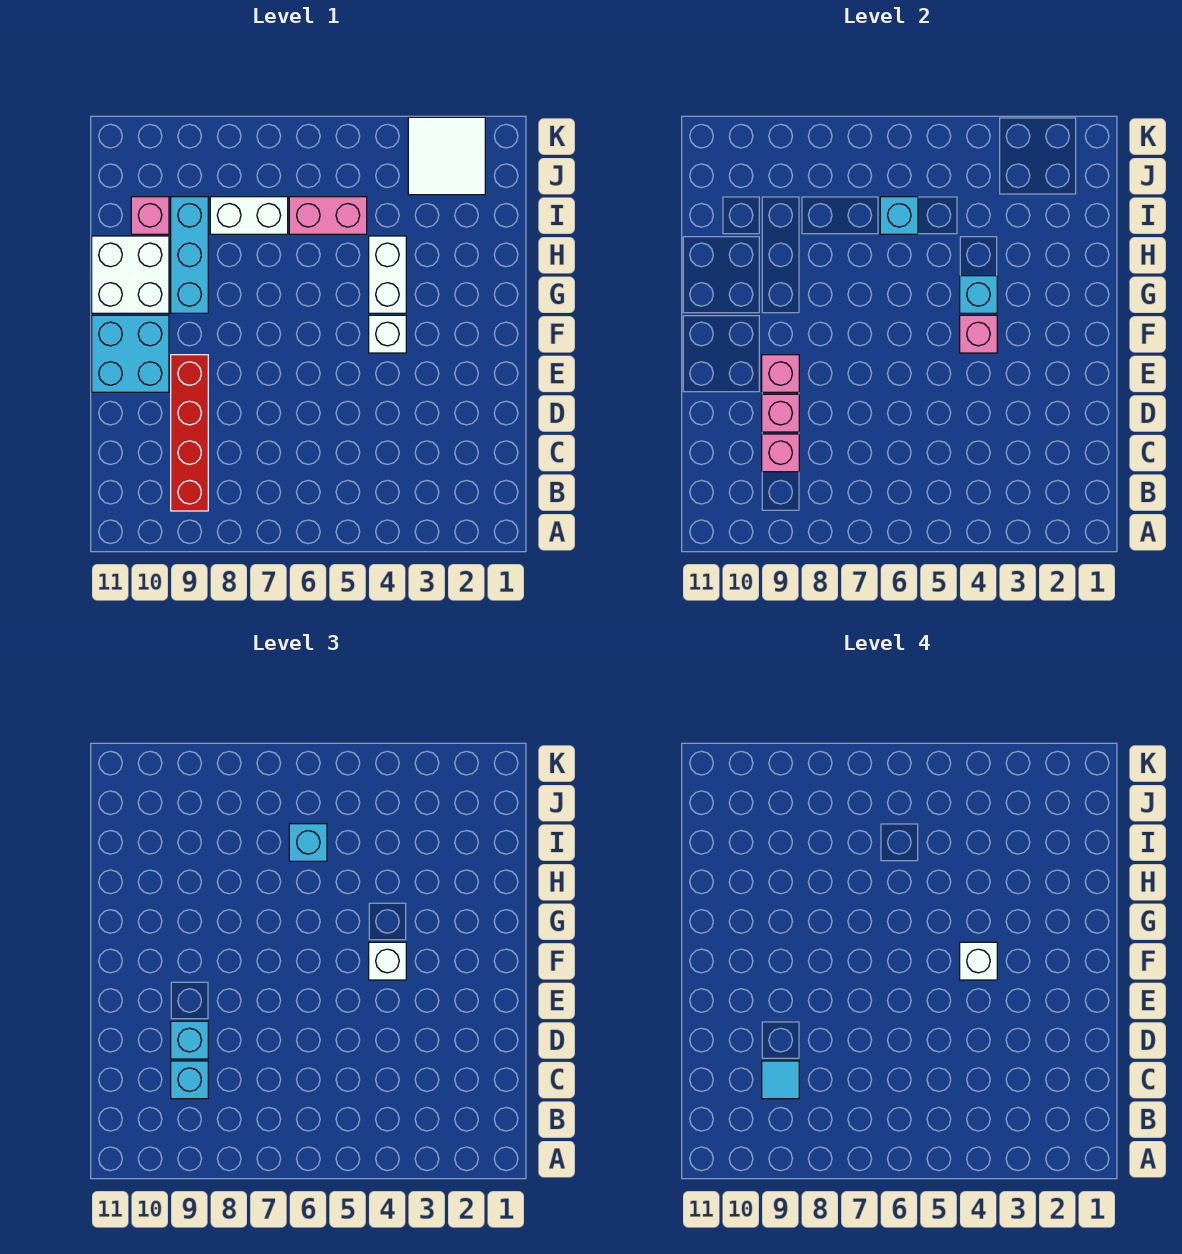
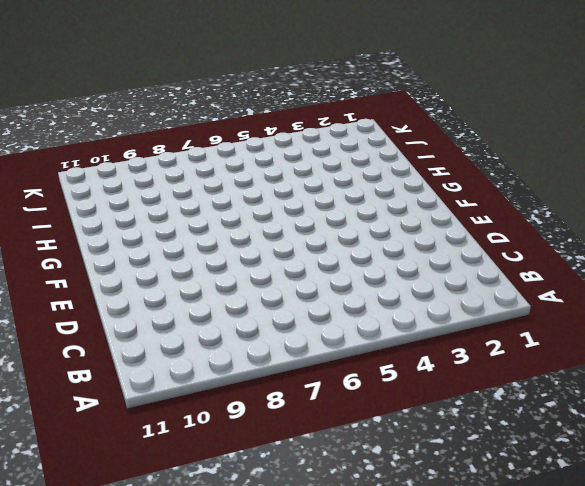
none -> red brick B9:E9 level 1
none -> cyan brick E10:F11 level 1
none -> white brick F4 level 1

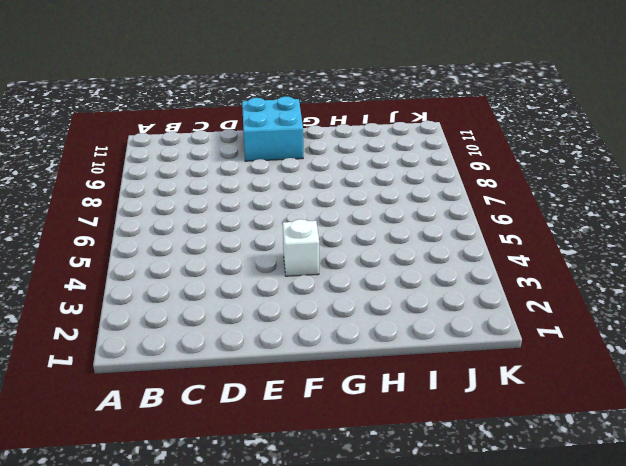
none -> red brick B9:E9 level 1
none -> white brick G4:H4 level 1
none -> cyan brick G9:I9 level 1

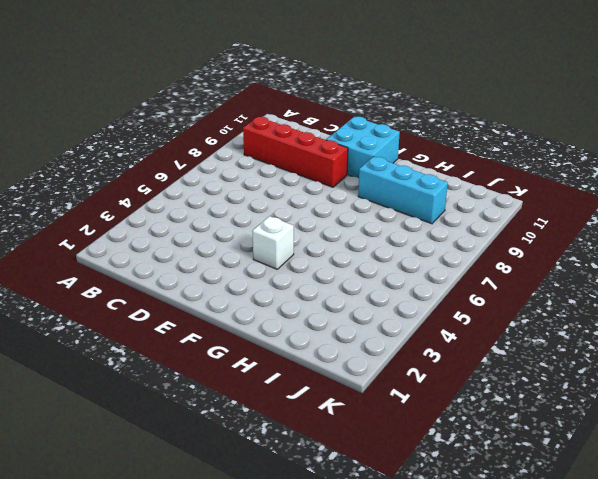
none -> white brick G4:H4 level 1
none -> white brick G10:H11 level 1
none -> pink brick I5:I6 level 1

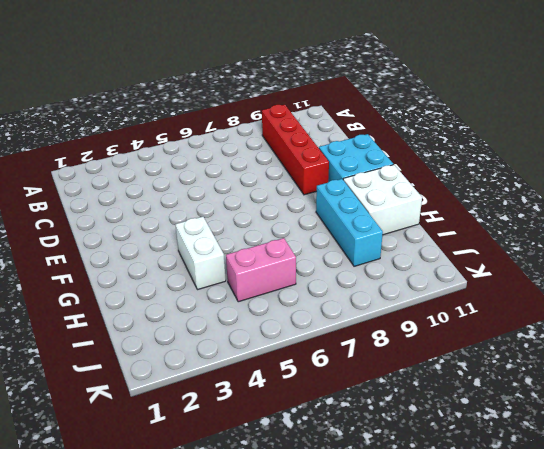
none -> white brick F4 level 1
none -> white brick I7:I8 level 1
none -> pink brick I10 level 1

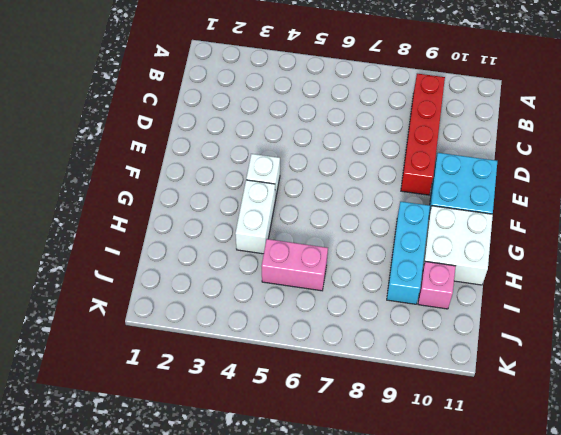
none -> white brick I7:I8 level 1
none -> white tile J2:K3 level 1
none -> pink brick C9 level 2

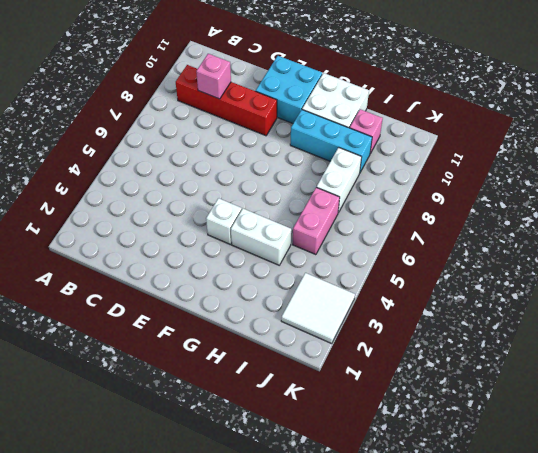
none -> pink brick D9 level 2
none -> pink brick E9 level 2
none -> pink brick F4 level 2

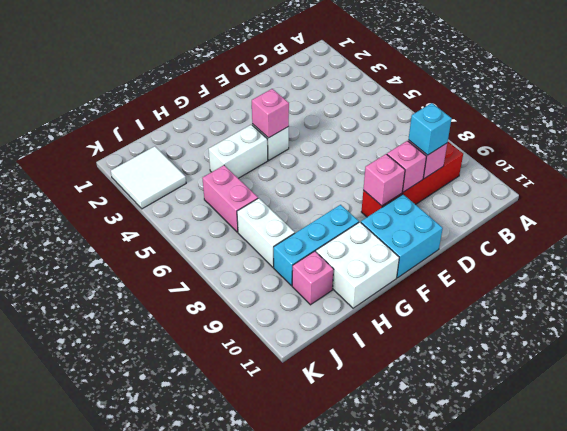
none -> cyan brick G4 level 2
none -> cyan brick I6 level 2
none -> cyan brick D9 level 3

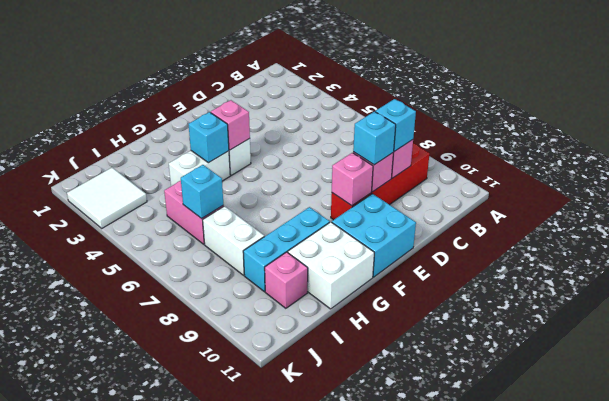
none -> white brick F4 level 3
none -> cyan brick I6 level 3
none -> cyan tile C9 level 4

